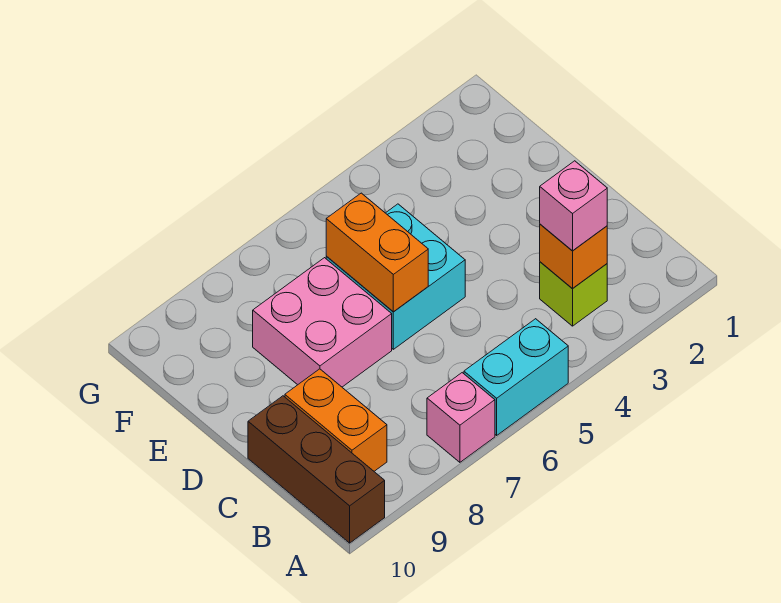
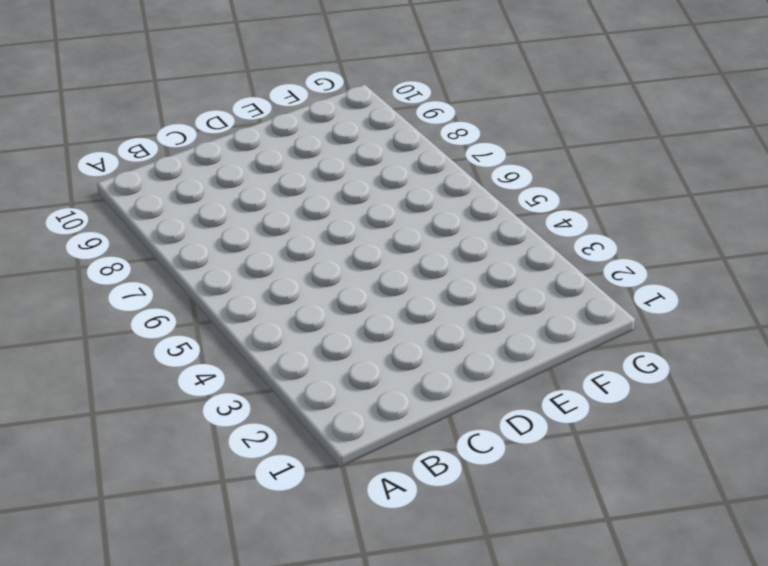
none -> cyan brick A5:A6 level 1
none -> pink brick A7 level 1

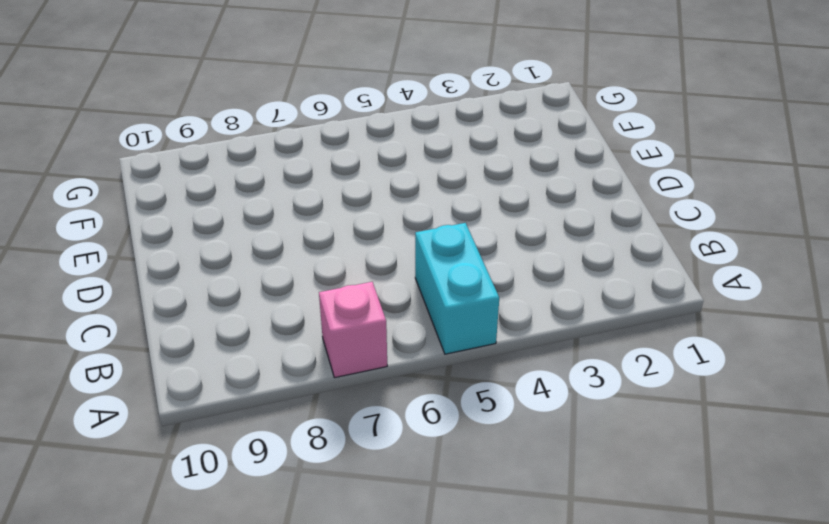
cyan brick A5:B5 level 1 -> cyan brick A5:A6 level 1
none -> brown brick A10:C10 level 1
none -> lime brick B3 level 1

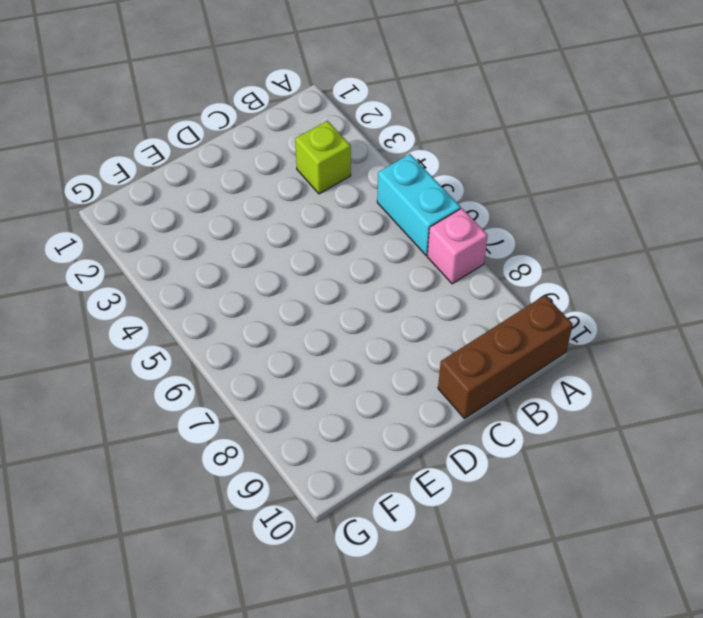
none -> orange brick B9:C9 level 1
none -> cyan brick D5:E6 level 1

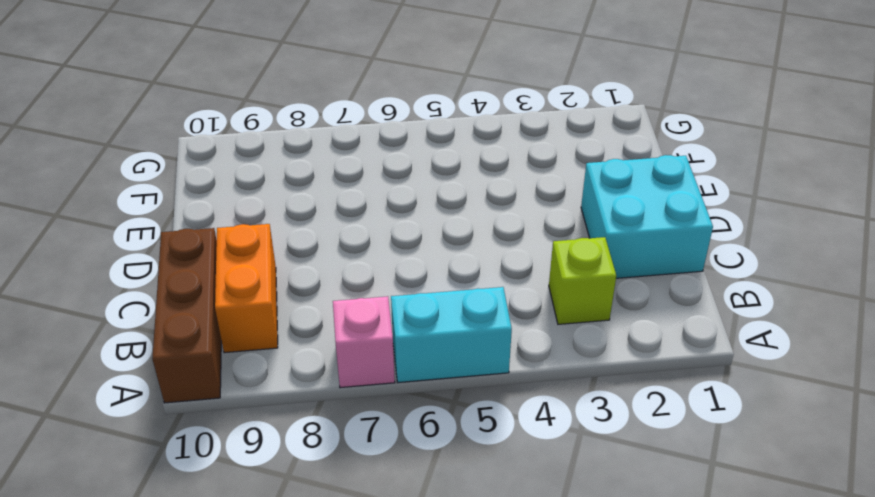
cyan brick C1:D2 level 1 -> cyan brick D5:E6 level 1
none -> pink brick D7:E8 level 1
none -> orange brick B3 level 2

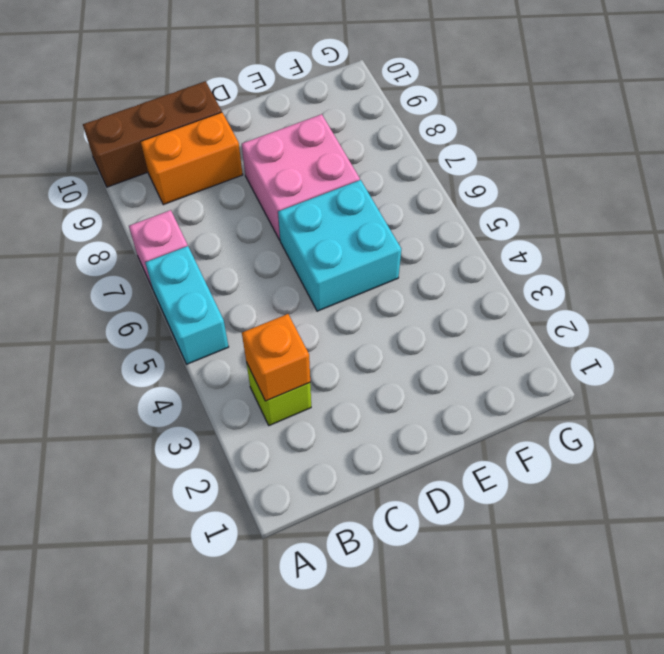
none -> orange brick D6:E6 level 2
none -> pink brick B3 level 3

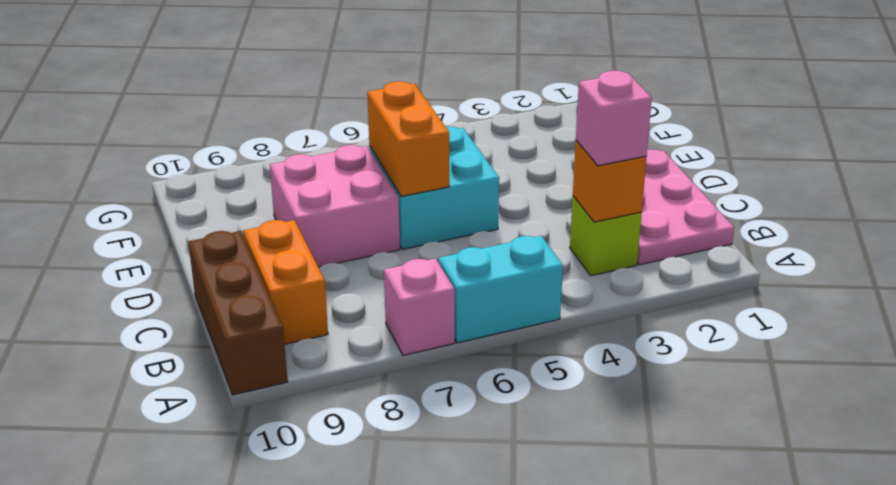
pink plate B1:D2 level 1 -> none

